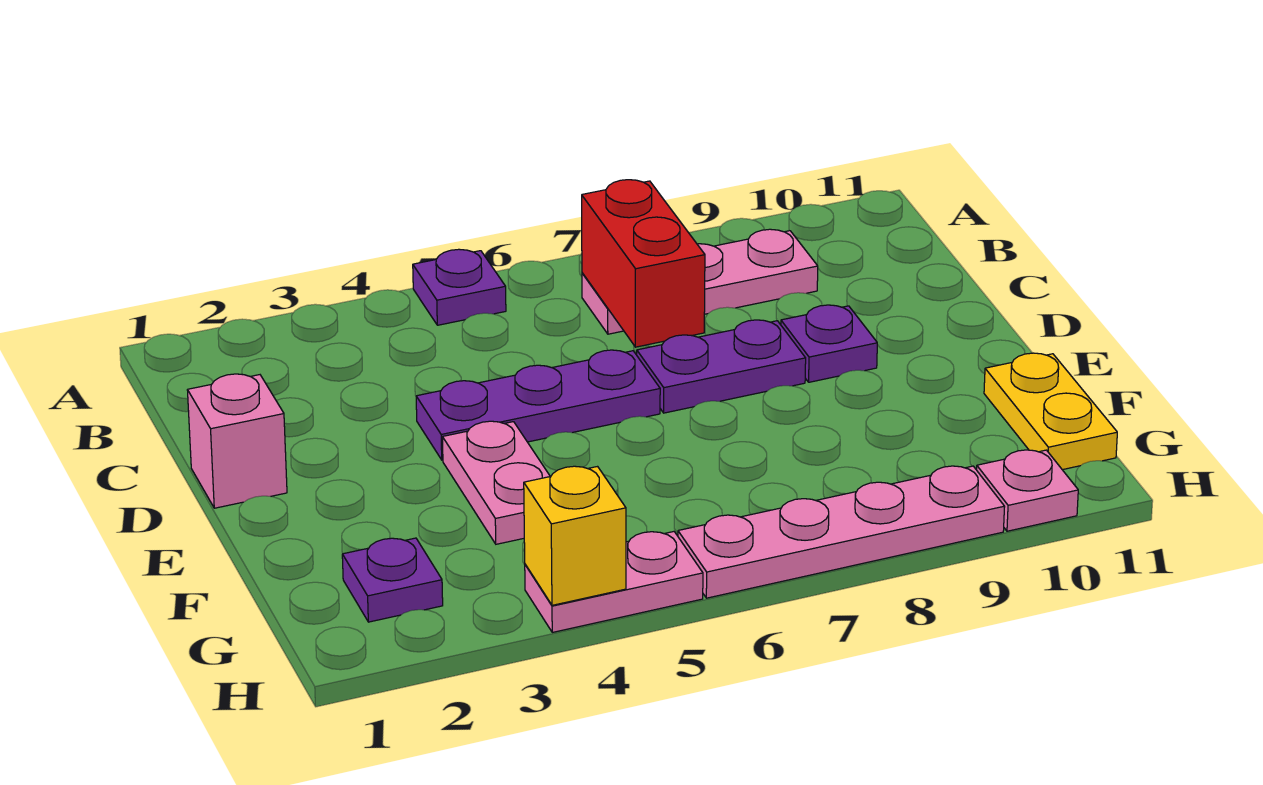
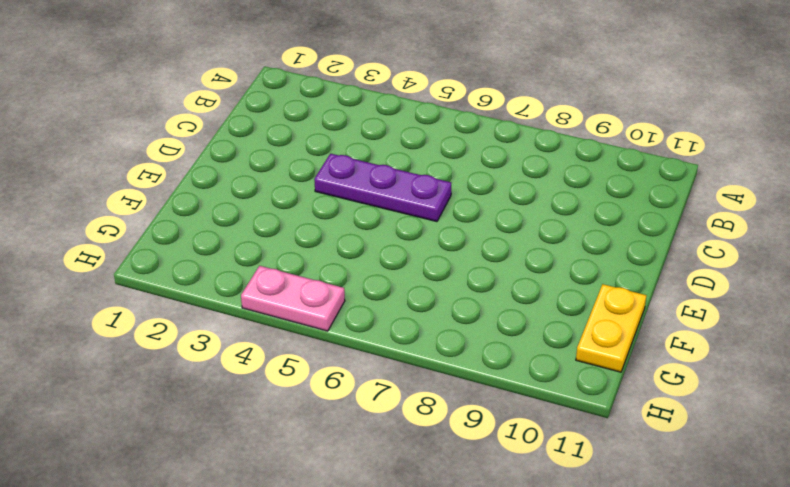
none -> purple plate A5 level 1
none -> pink plate B7:B9 level 1
none -> pink brick D1 level 1

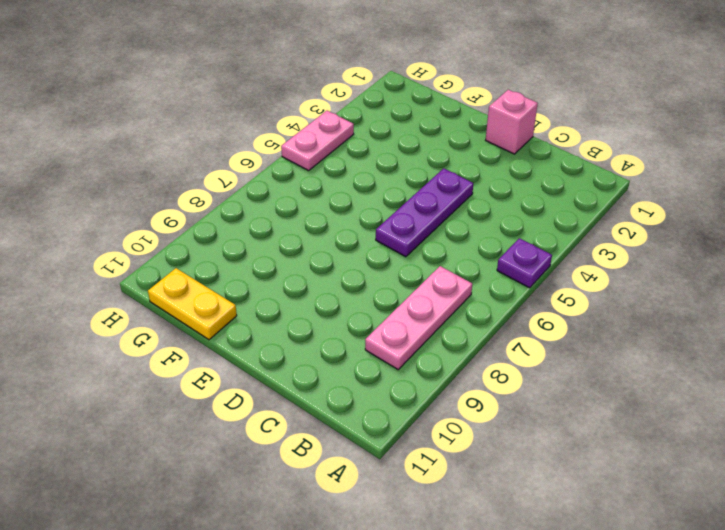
none -> purple plate D7:D8 level 1
none -> purple plate D9 level 1
none -> pink plate E4:F4 level 1

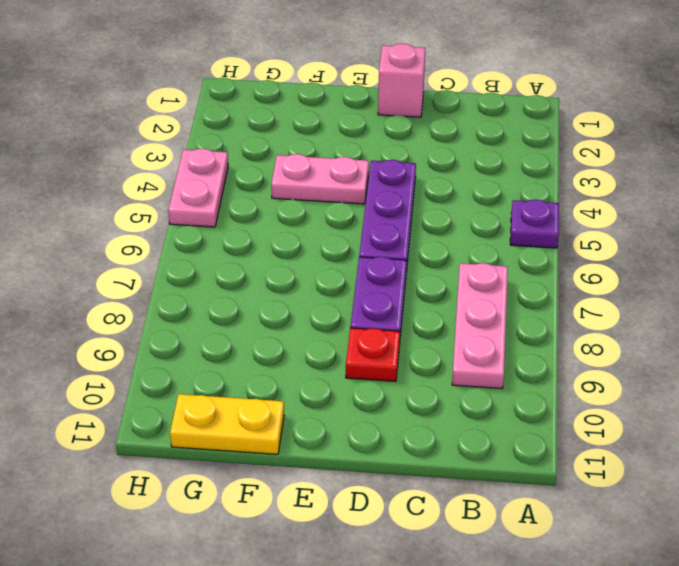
red plate D9 level 1 -> purple plate D9 level 1
none -> purple plate G2 level 1
none -> pink plate H6:H9 level 1
none -> pink plate H10 level 1

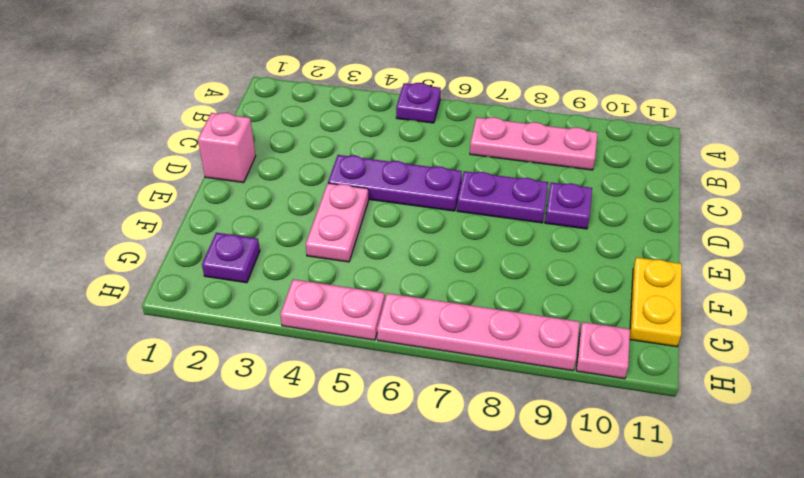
none -> red brick B7:C7 level 2
none -> yellow brick H4 level 2

